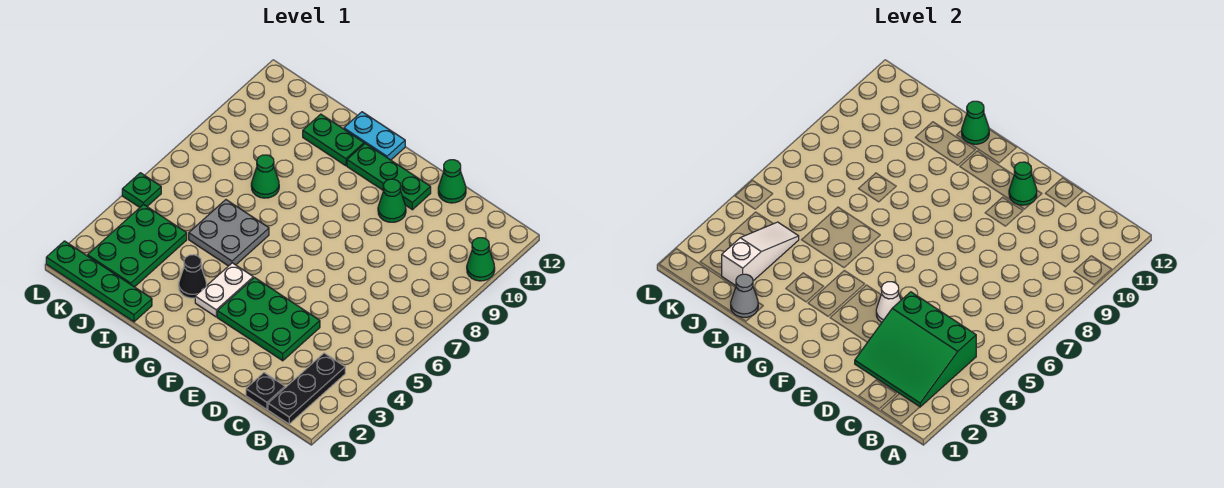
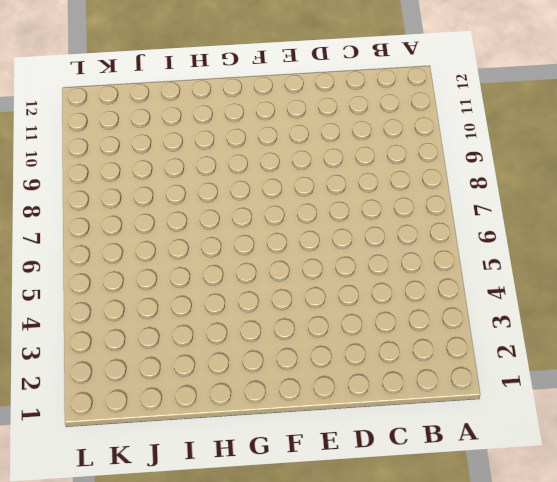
none -> green cone A10 level 1
none -> black plate B1:B3 level 1
none -> black plate C1 level 1

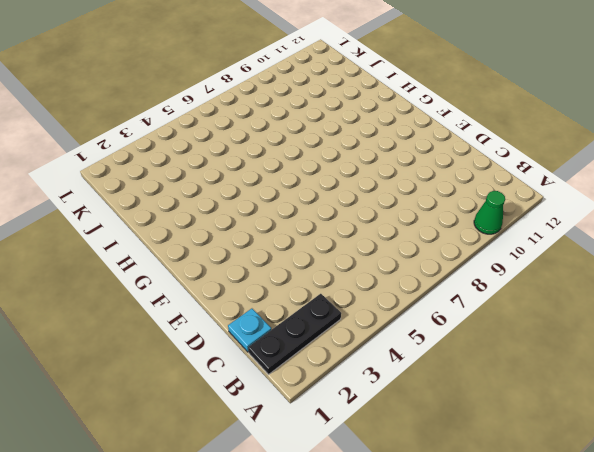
cyan plate C1 level 1 -> black plate C1 level 1
none -> green plate D3:F4 level 1
none -> green cone D12 level 1
none -> green cone E10 level 1

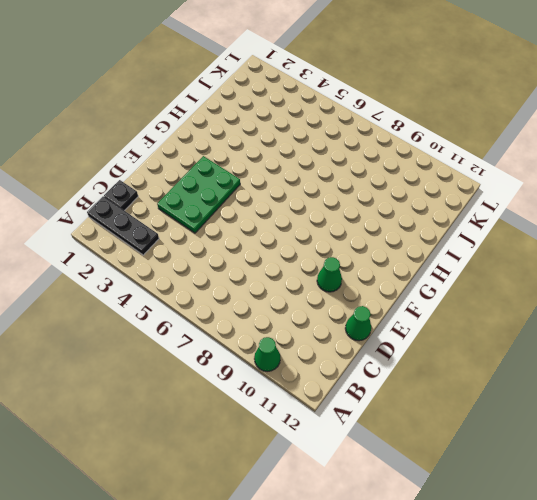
none -> green plate E11:G11 level 1
none -> white plate G3:G4 level 1
none -> cyan plate G12:H12 level 1

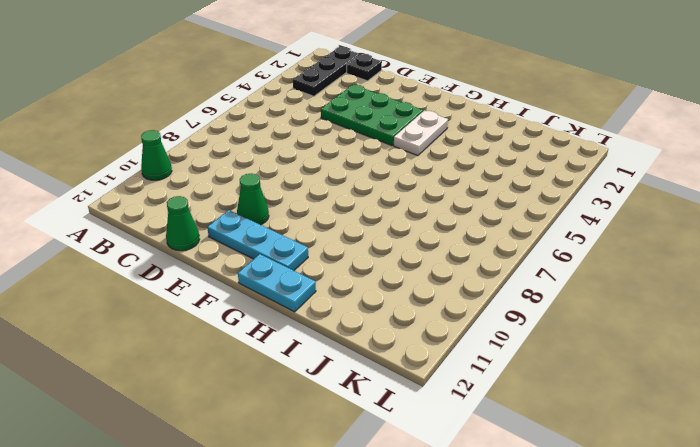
cyan plate E11:G11 level 1 -> green plate E11:G11 level 1
none -> black cone H3 level 1
none -> grey plate H5:I6 level 1
none -> green plate H11:I11 level 1

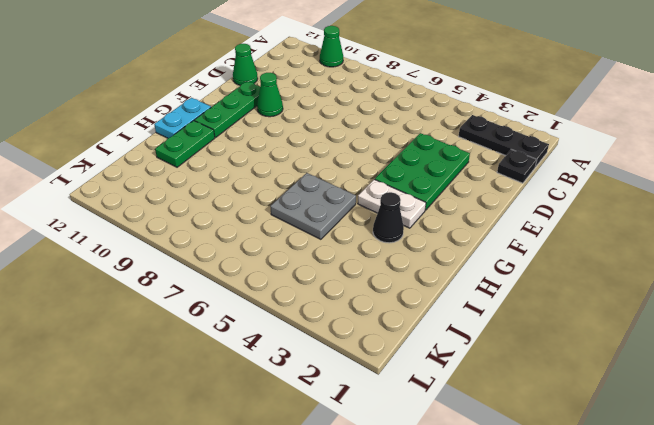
none -> green plate I1:L1 level 1
none -> green cone I8 level 1
none -> green plate J2:K4 level 1

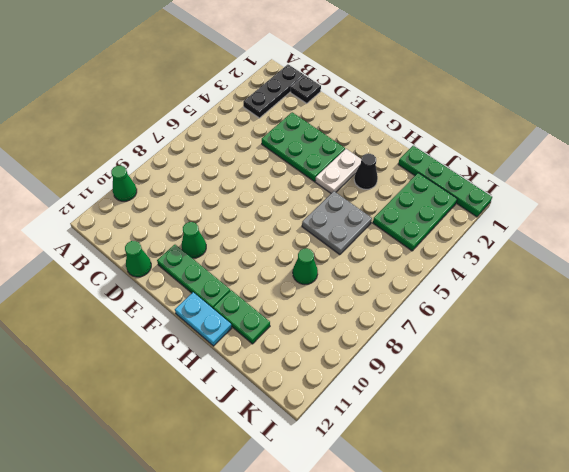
none -> green plate L5 level 1
none -> green slope B2:D4 level 2 top 4
none -> white cone E4 level 2

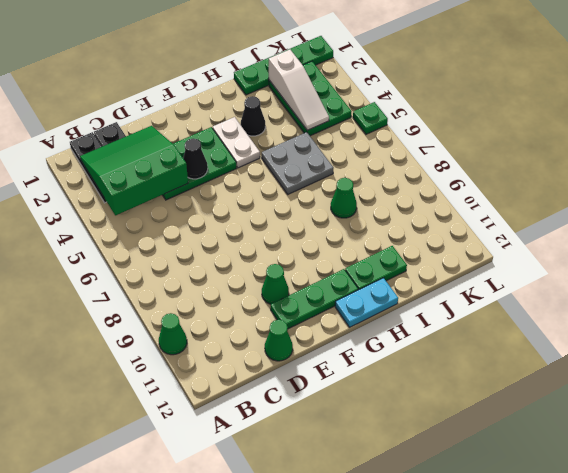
black cone E4 level 2 -> white cone E4 level 2
none -> green cone E11 level 2
none -> green cone H12 level 2
none -> grey cone I1 level 2

